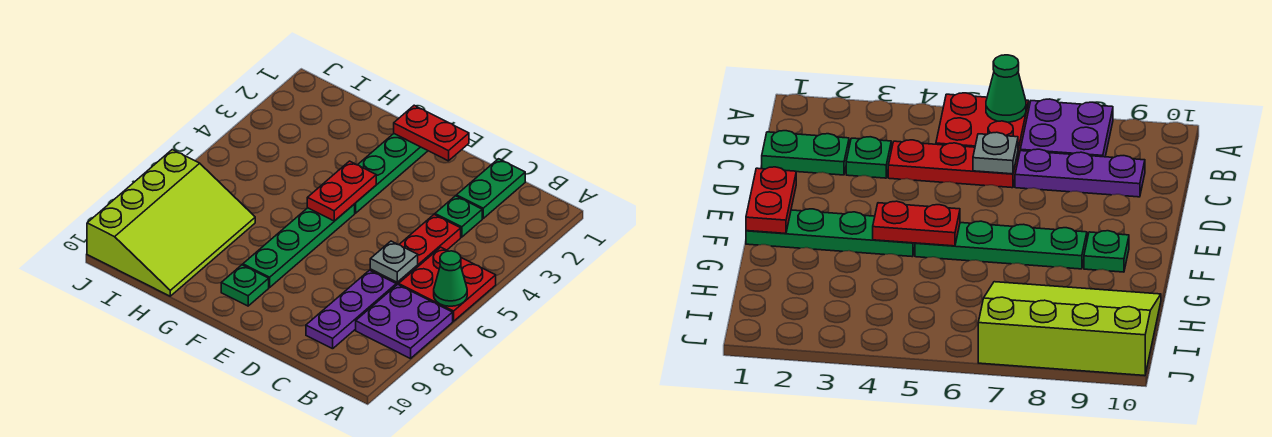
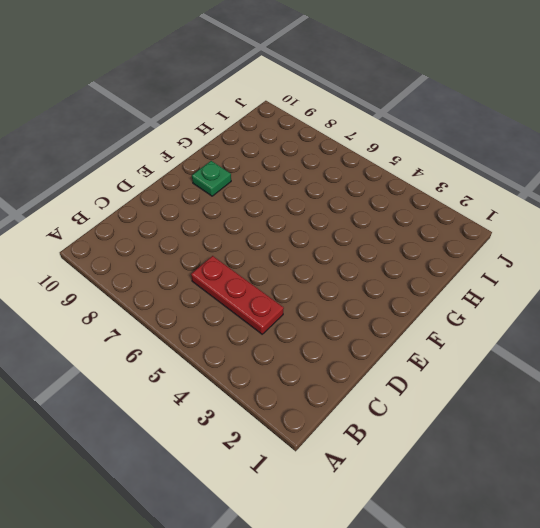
none -> red plate A5:B6 level 1
none -> purple plate A7:B8 level 1
none -> green plate C1:C2 level 1

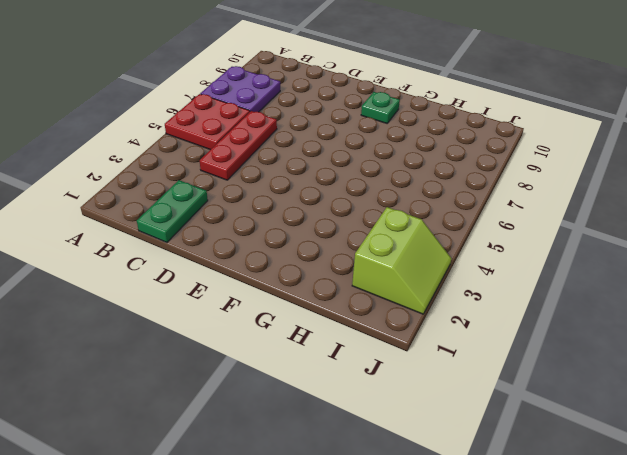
lime slope I2:J3 level 1 top I -> none
none -> green plate C3 level 1
none -> purple plate C7:C9 level 1
none -> green plate F1:F4 level 1

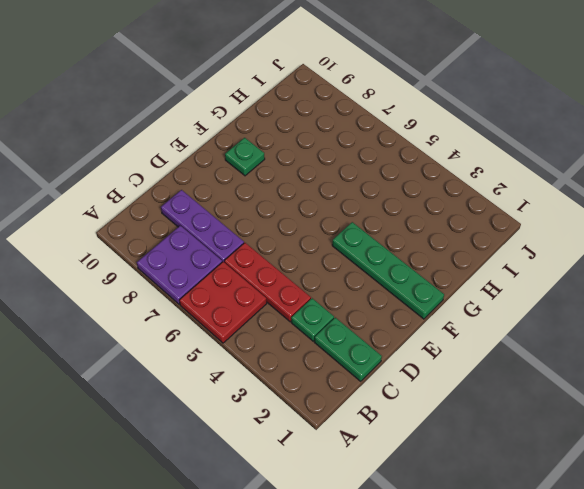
none -> green plate F5:F8 level 1
none -> lime slope H7:J10 level 1 top J
none -> green cone A6 level 2

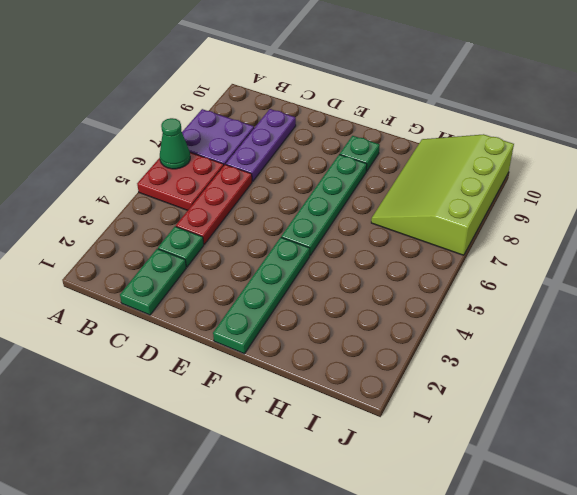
none -> grey plate C6 level 2
none -> red plate E1:F1 level 2
none -> red plate F4:F5 level 2

